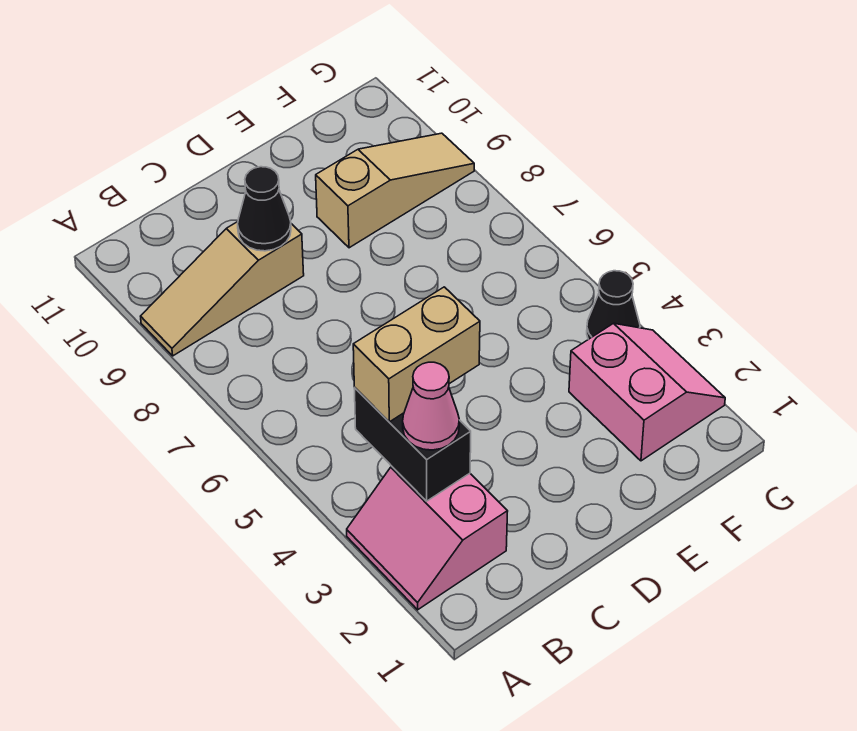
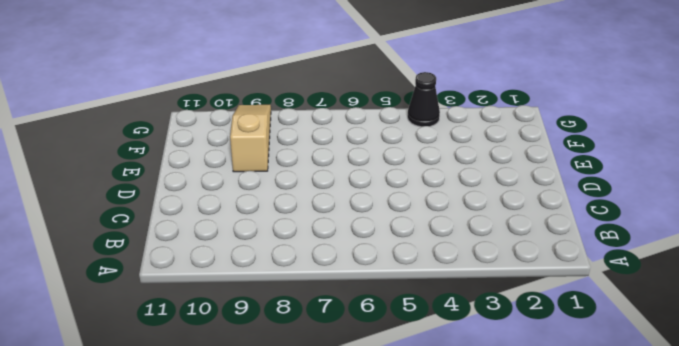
none -> pink slope A2:B3 level 1 top B
none -> tan slope A9:C9 level 1 top C

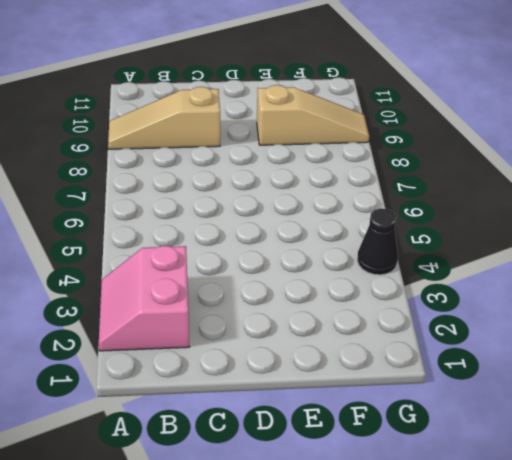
none -> pink slope F2:G3 level 1 top F
none -> black brick B3:B4 level 2

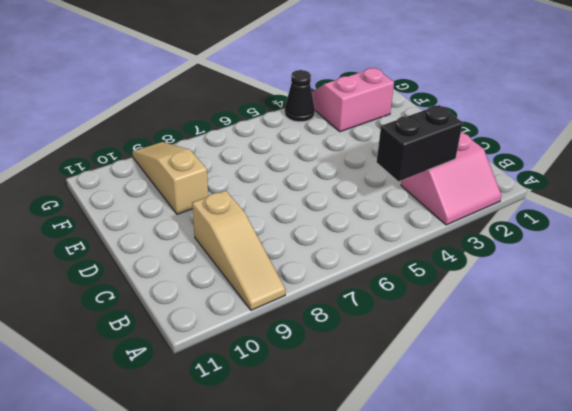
none -> black cone C9 level 2
none -> pink cone B3 level 3

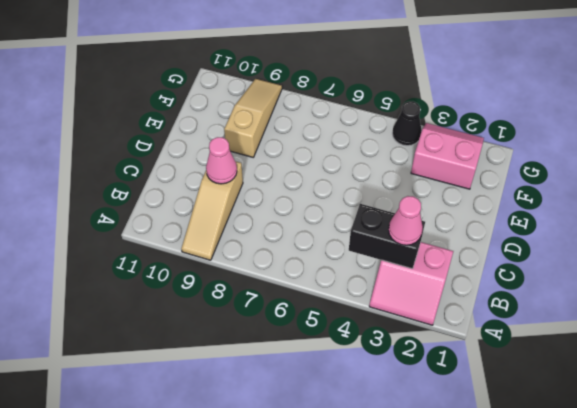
pink cone C9 level 2 -> black cone C9 level 2
none -> tan brick B4:C4 level 3

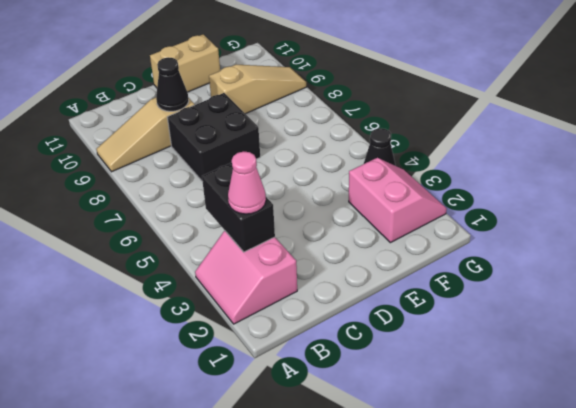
black brick C7:D8 level 1 -> none
tan brick D11:E11 level 1 -> tan brick B4:C4 level 3

